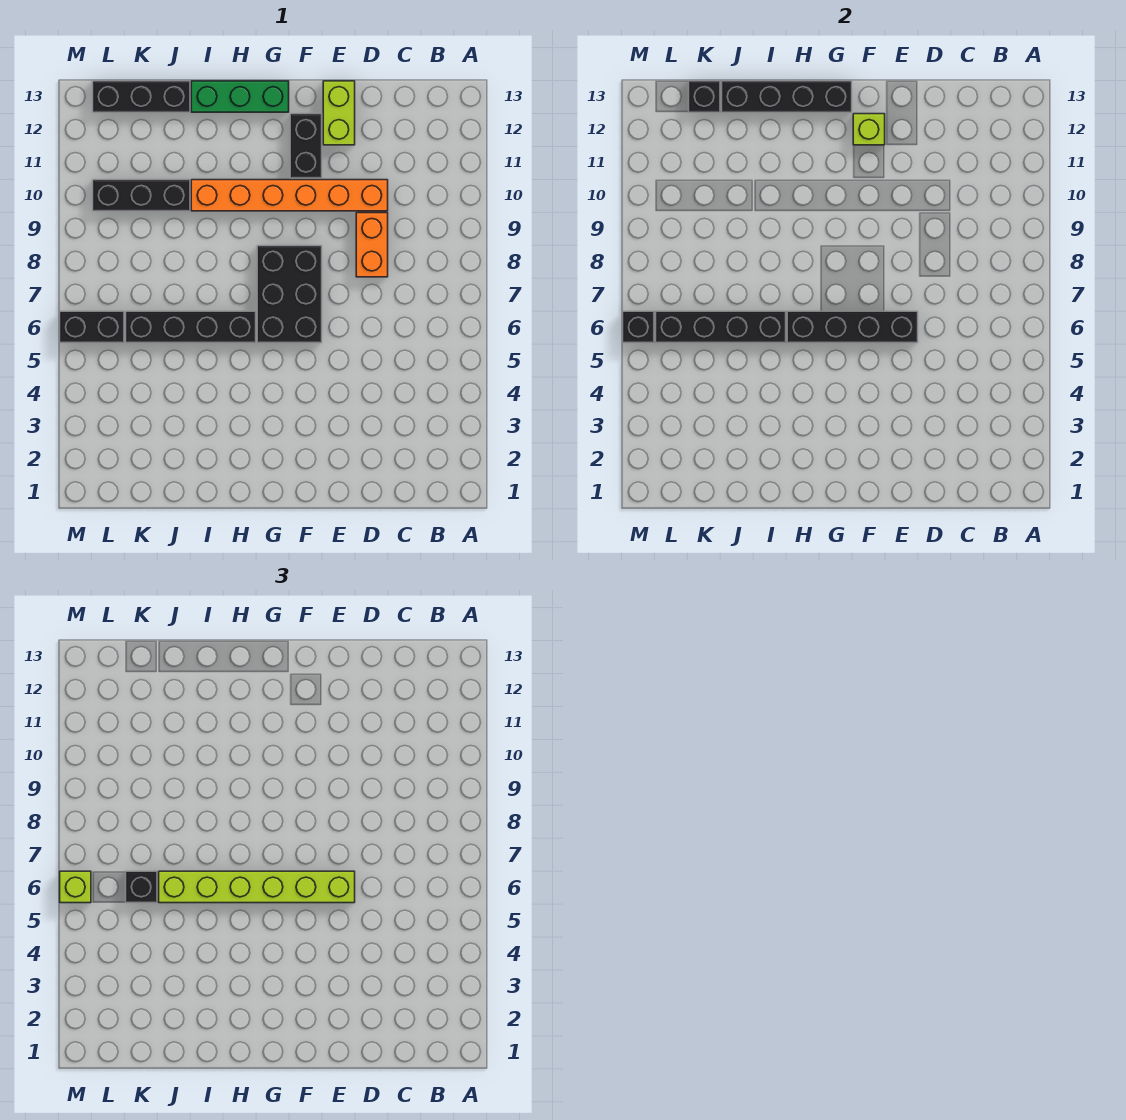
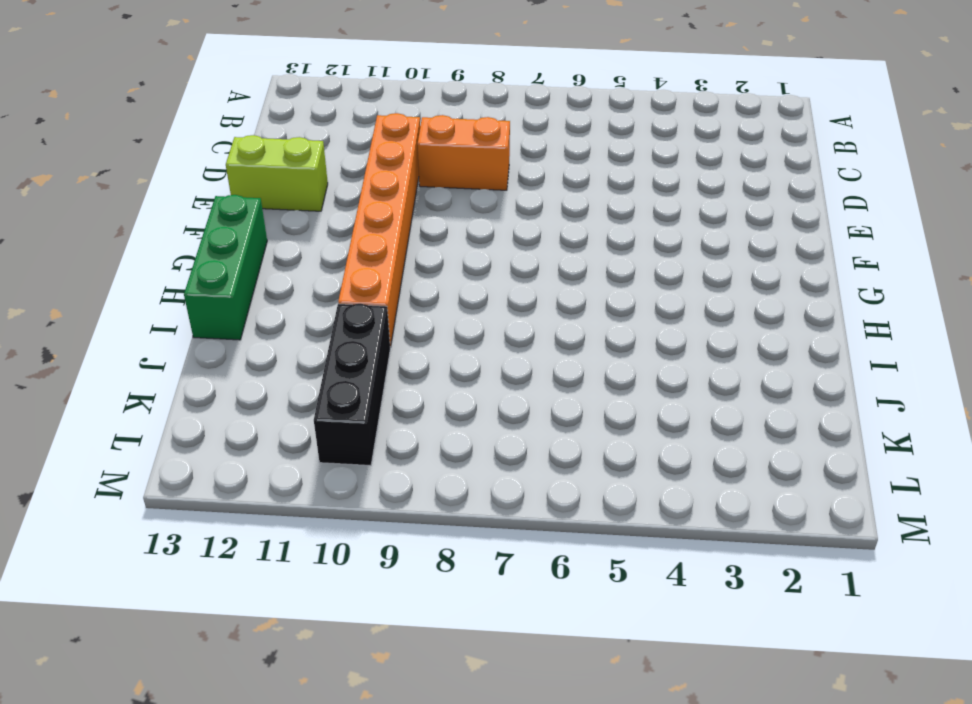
none -> black brick F6:G8 level 1
none -> black brick F11:F12 level 1
none -> black brick H6:K6 level 1

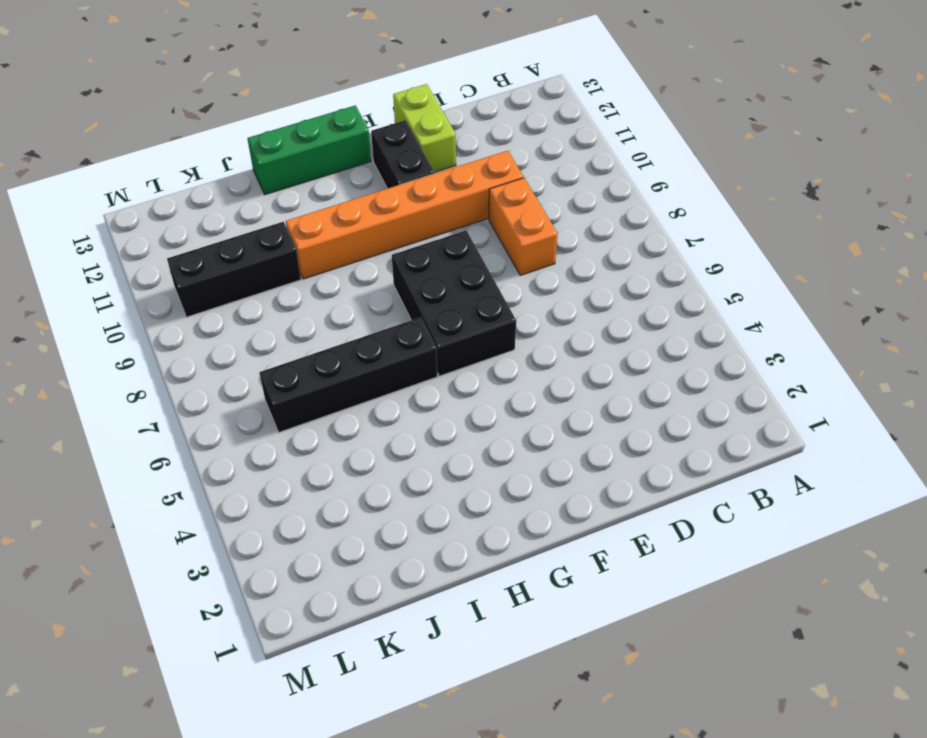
none -> black brick J13:L13 level 1
none -> black brick L6:M6 level 1
none -> black brick E6:H6 level 2

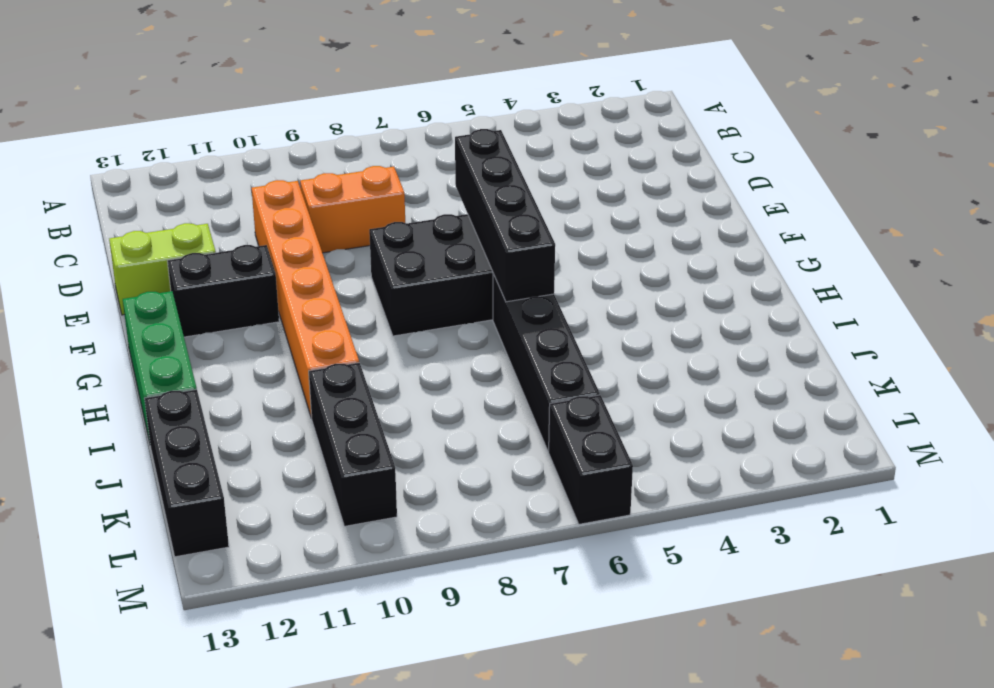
none -> lime brick F12 level 2
none -> black brick G13:J13 level 2
none -> black brick I6:L6 level 2

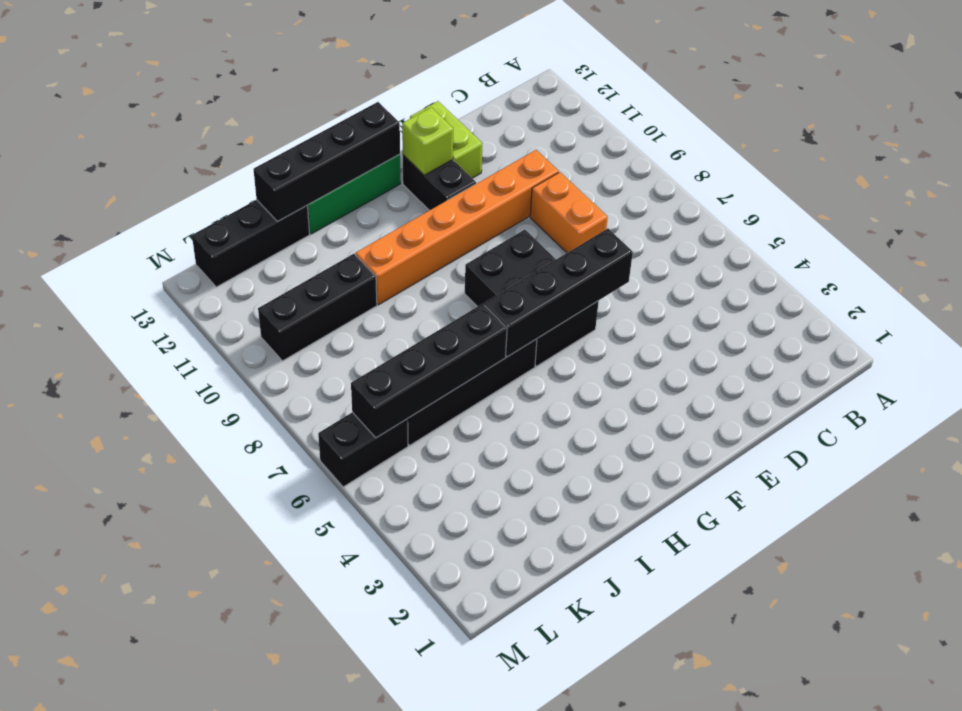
none -> black brick K13 level 2
none -> black brick M6 level 2
none -> lime brick E6:J6 level 3

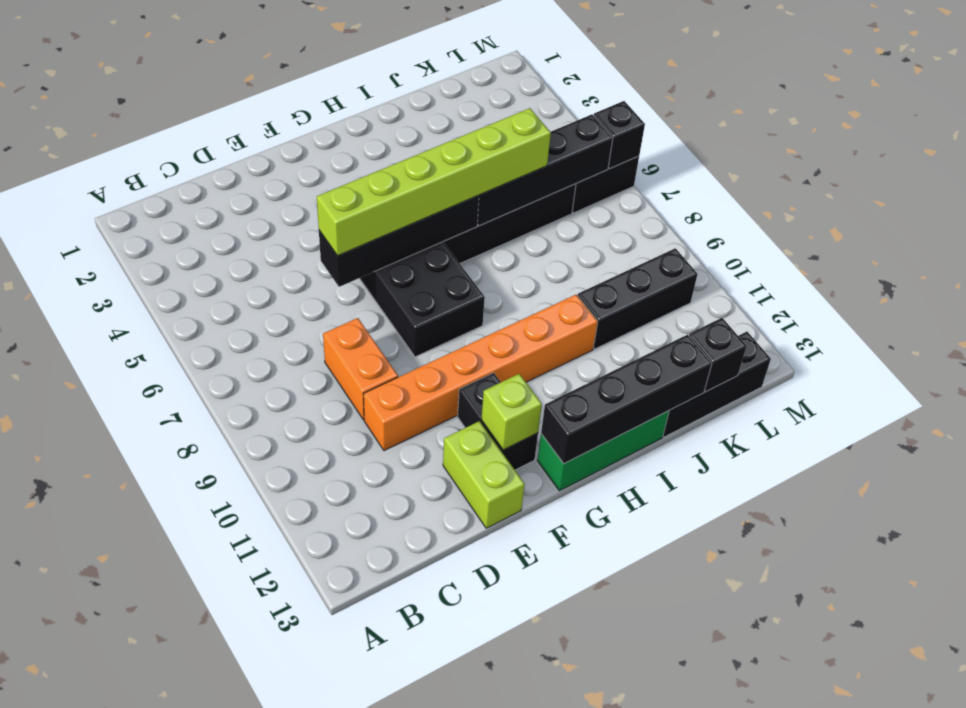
none -> black brick K6 level 3
none -> lime brick M6 level 3

